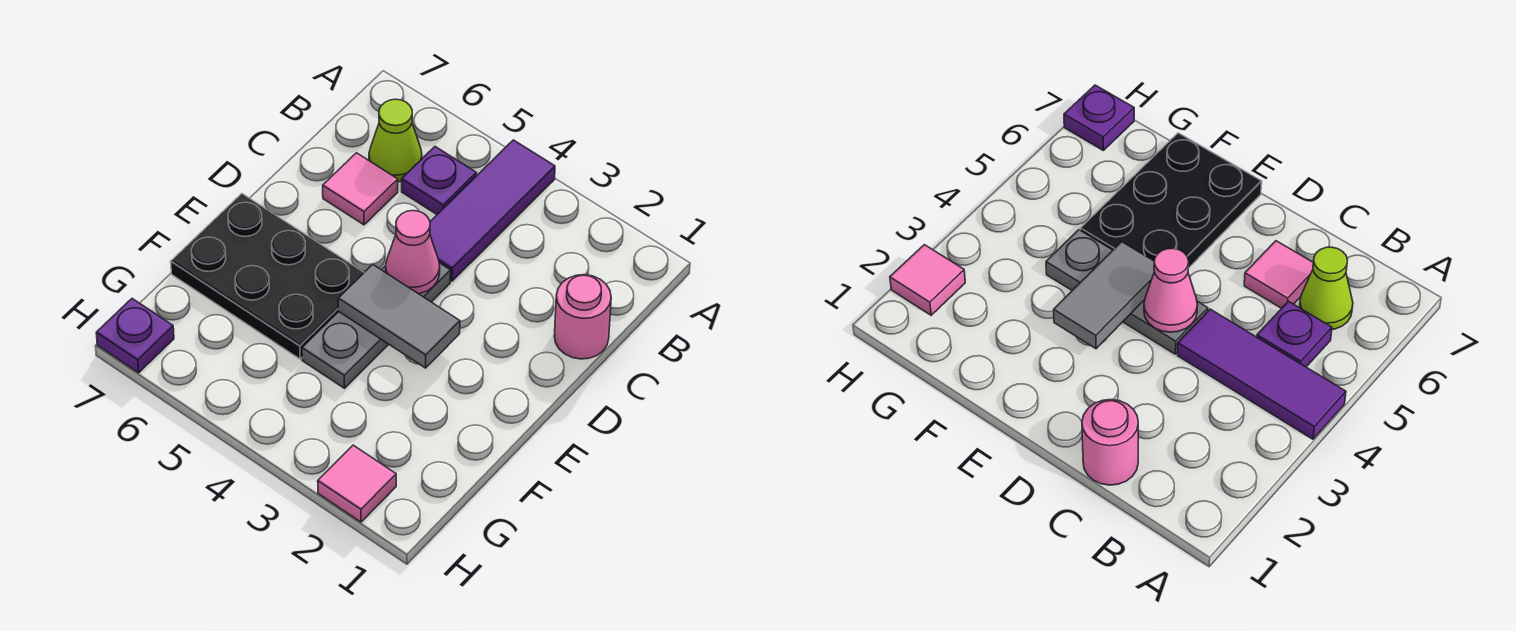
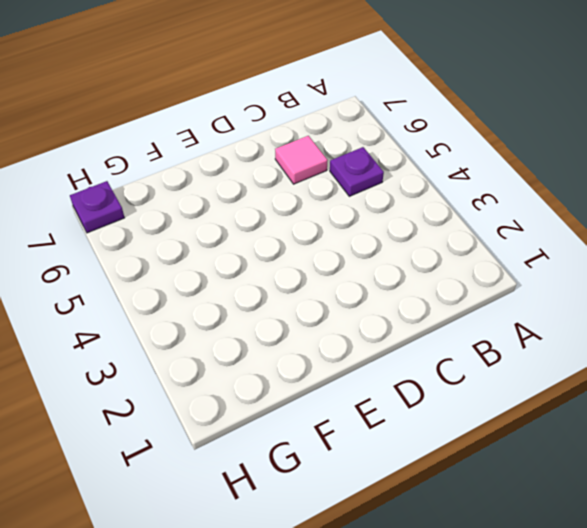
none -> purple tile A4:C4 level 1
none -> lime cone B6 level 1

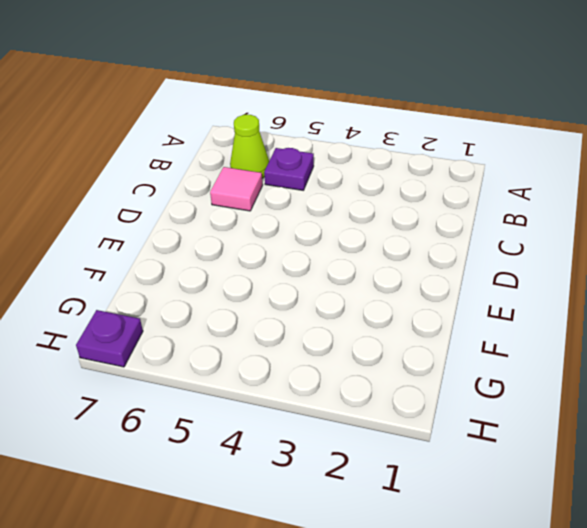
none -> purple tile A4:C4 level 1
none -> pink round brick C1 level 1

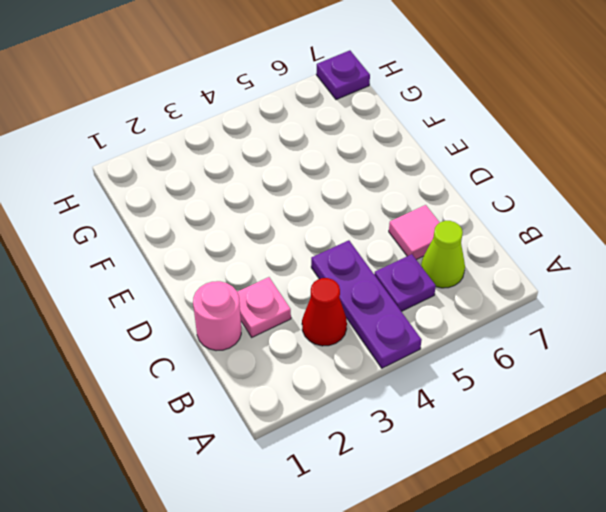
purple plate A4:C4 level 1 -> purple tile A4:C4 level 1
red cone B3 level 1 -> none
pink plate C2 level 1 -> none
none -> grey plate D4:F4 level 1
none -> black plate E5:F7 level 1

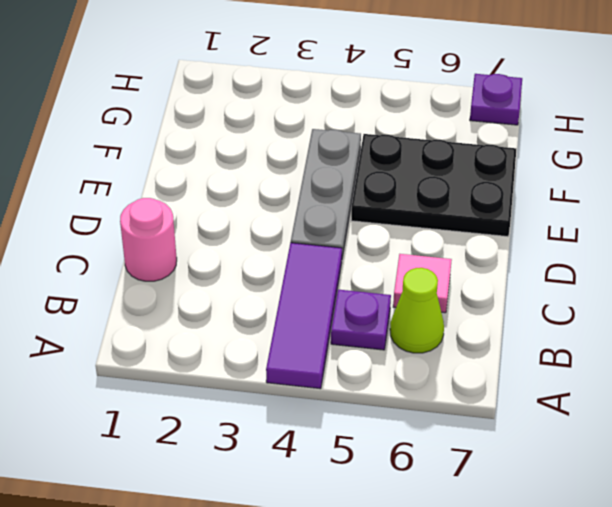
none -> pink tile H2 level 1
none -> pink cone D4 level 2

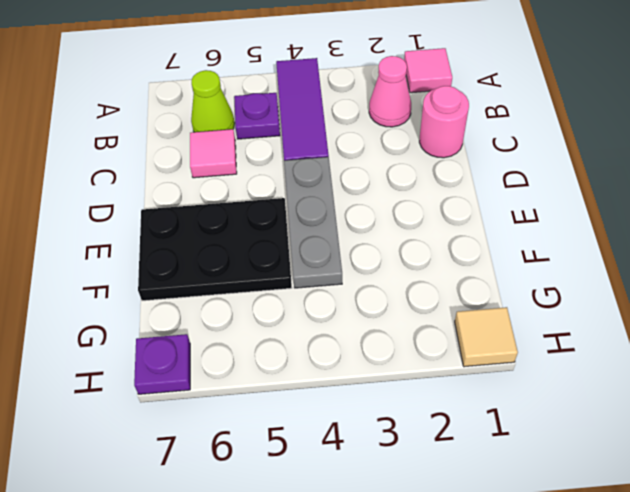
pink tile A1 level 1 -> pink tile H2 level 1
pink cone B2 level 1 -> pink cone D4 level 2
tan tile H1 level 1 -> none
none -> grey tile E3:E4 level 2

